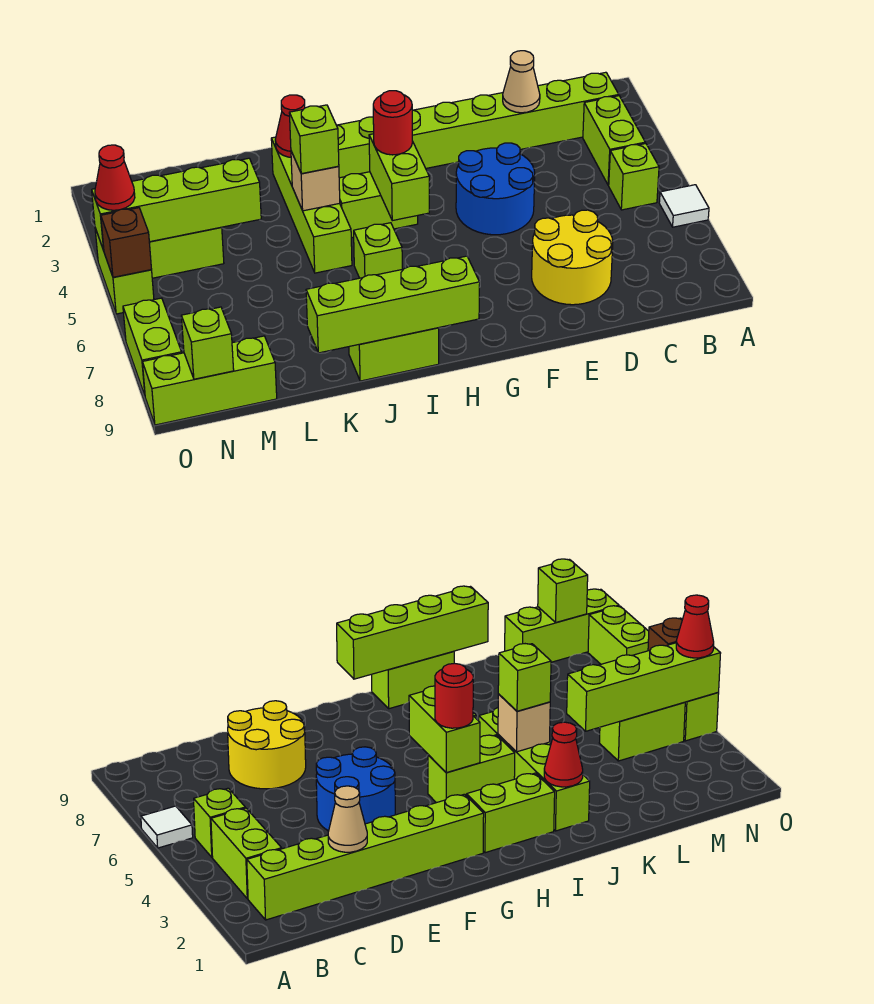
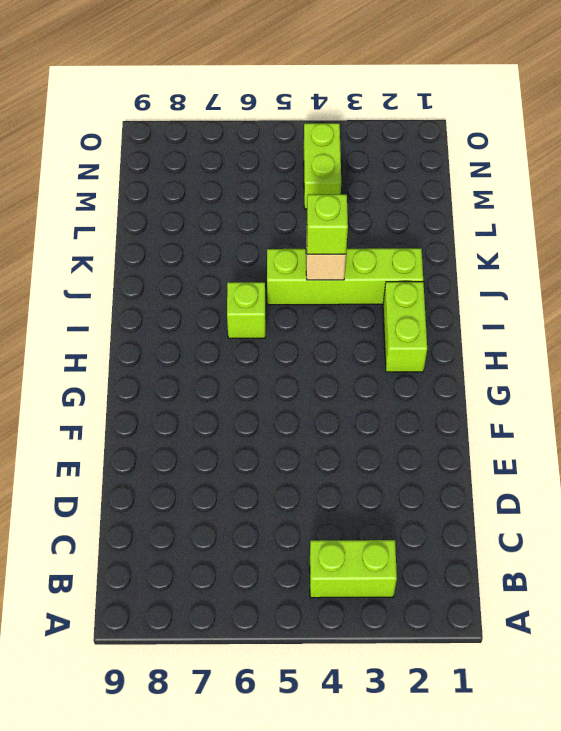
none -> white tile A6 level 1
none -> lime brick B2:G2 level 1
none -> lime brick B5 level 1

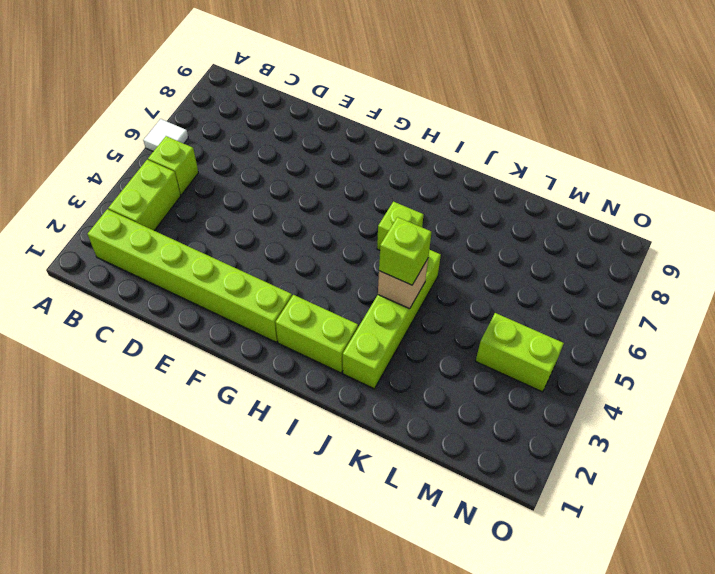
none -> yellow round brick D7:E8 level 1
none -> blue round brick E4:F5 level 1
none -> lime brick H4:I4 level 1

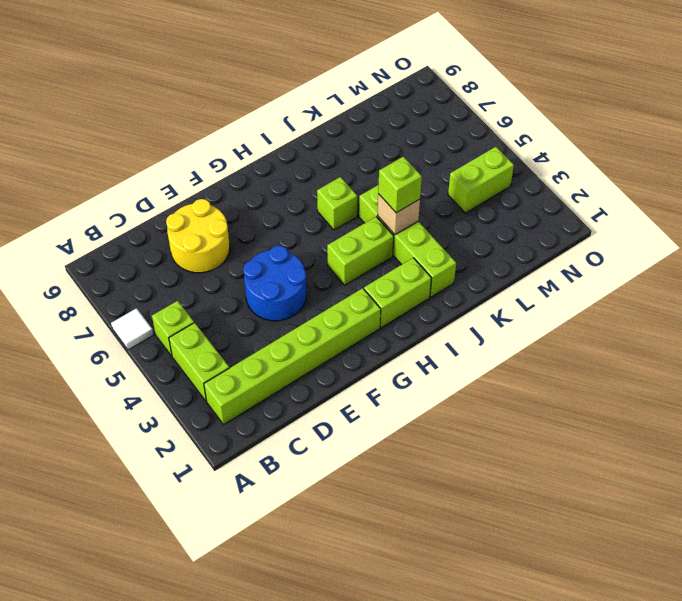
none -> lime brick I9:J9 level 1
none -> lime brick M9:O9 level 1
none -> lime brick O4:O5 level 1

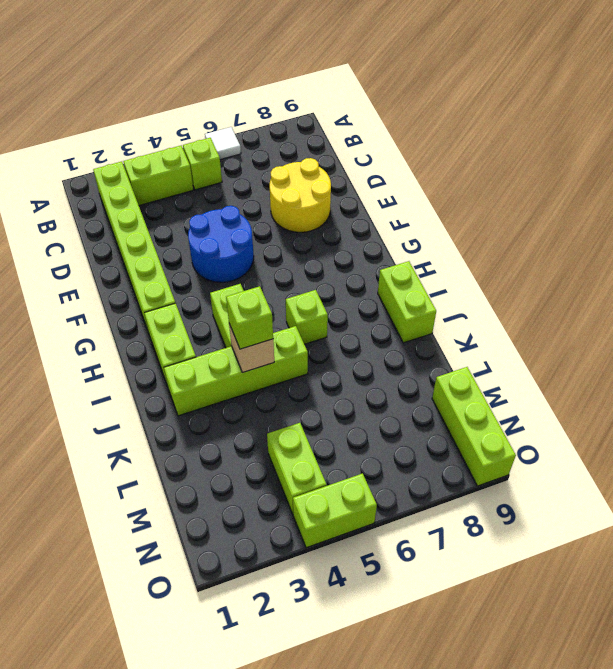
none -> lime brick O7:O8 level 1
none -> tan cone D2 level 2
none -> lime brick H4:H5 level 2

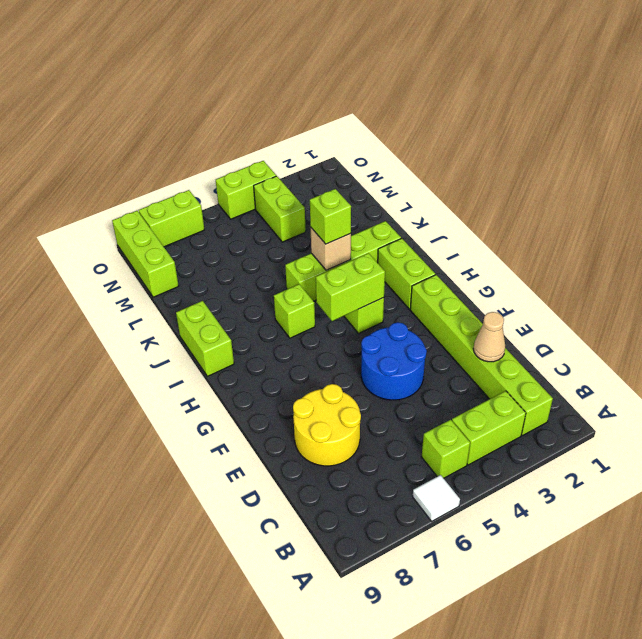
none -> lime brick H9:K9 level 2
none -> red cone J2 level 2
none -> lime brick L4:O4 level 2

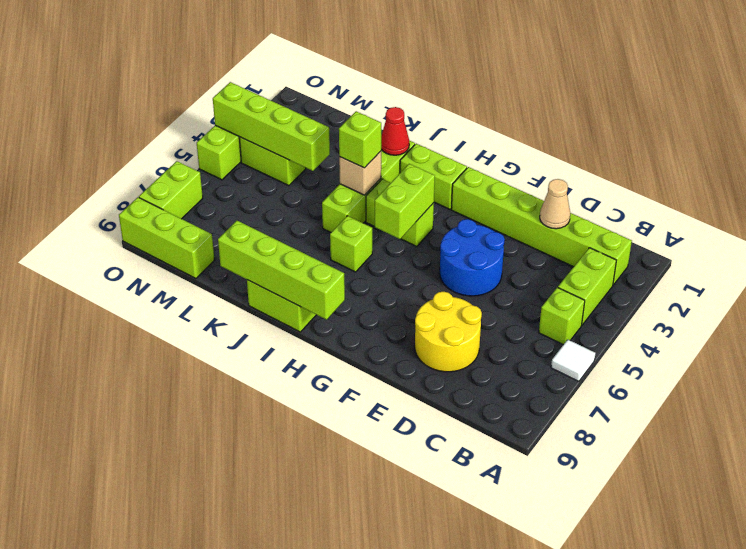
none -> lime brick N9 level 2
none -> brown brick O5 level 2
none -> red round brick H4 level 3

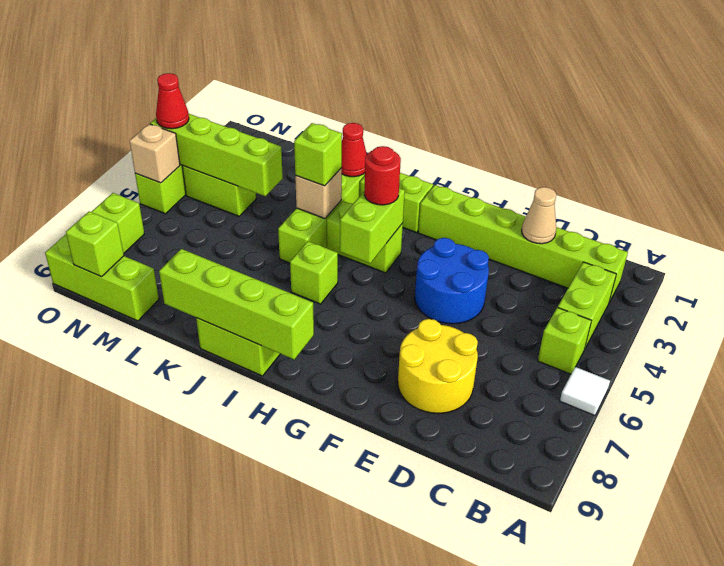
tan brick O5 level 2 -> brown brick O5 level 2

